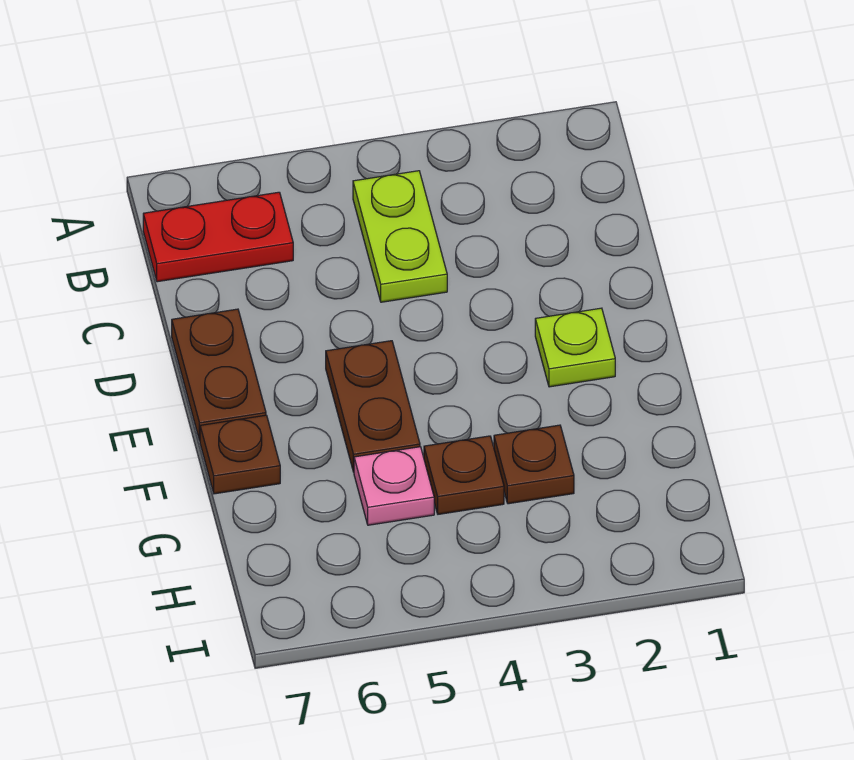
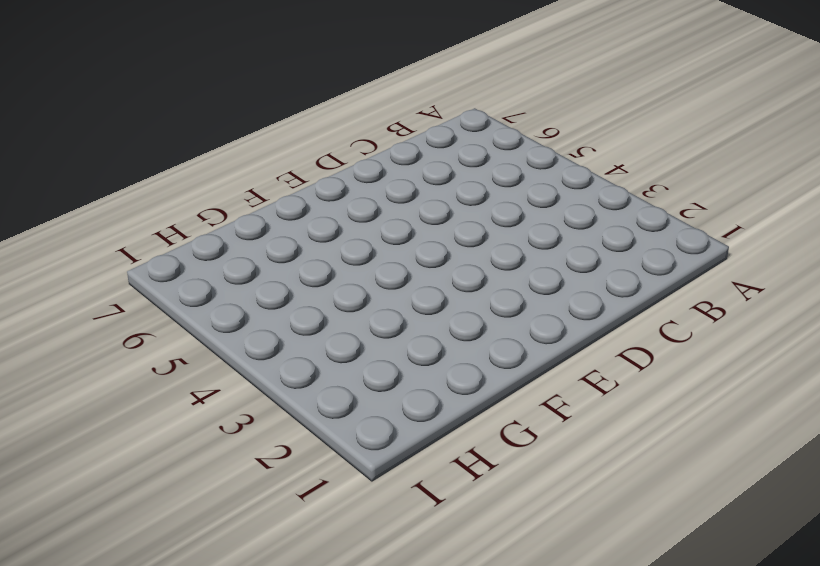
none -> lime plate B4:C4 level 1
none -> red plate B6:B7 level 1

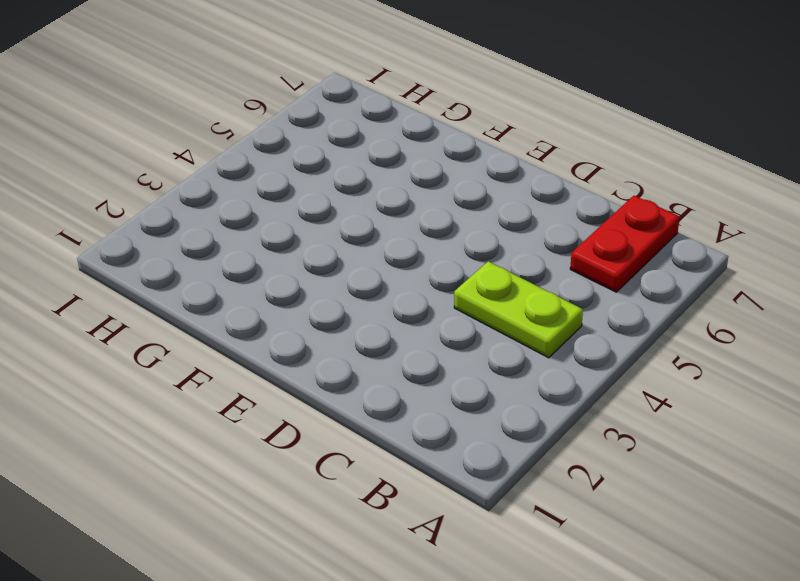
none -> brown plate D7:E7 level 1
none -> lime plate E2 level 1

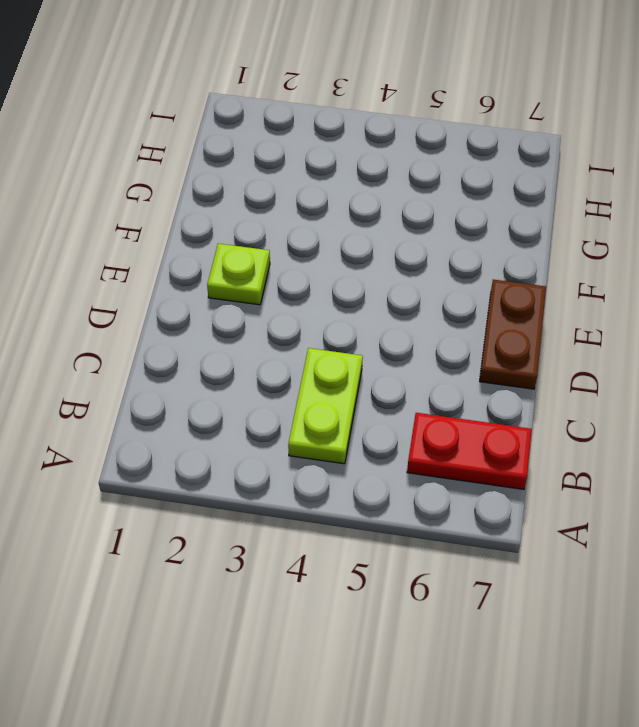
none -> brown plate E5:F5 level 1
none -> brown plate F7 level 1

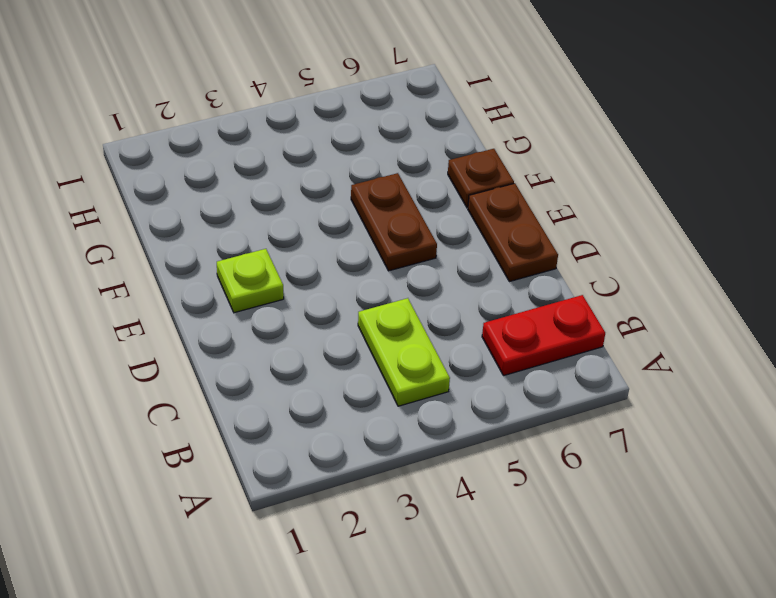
none -> brown plate G3 level 1
none -> brown plate G4 level 1

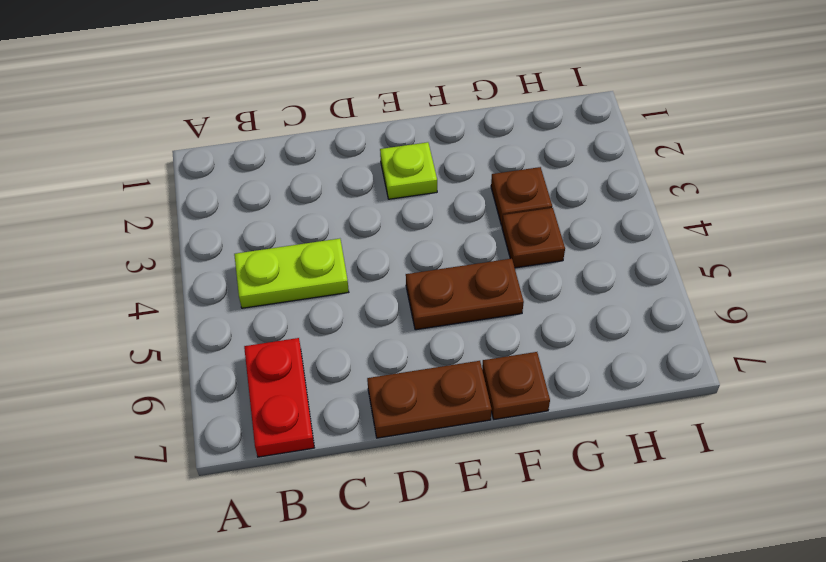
none -> pink plate G5 level 1

